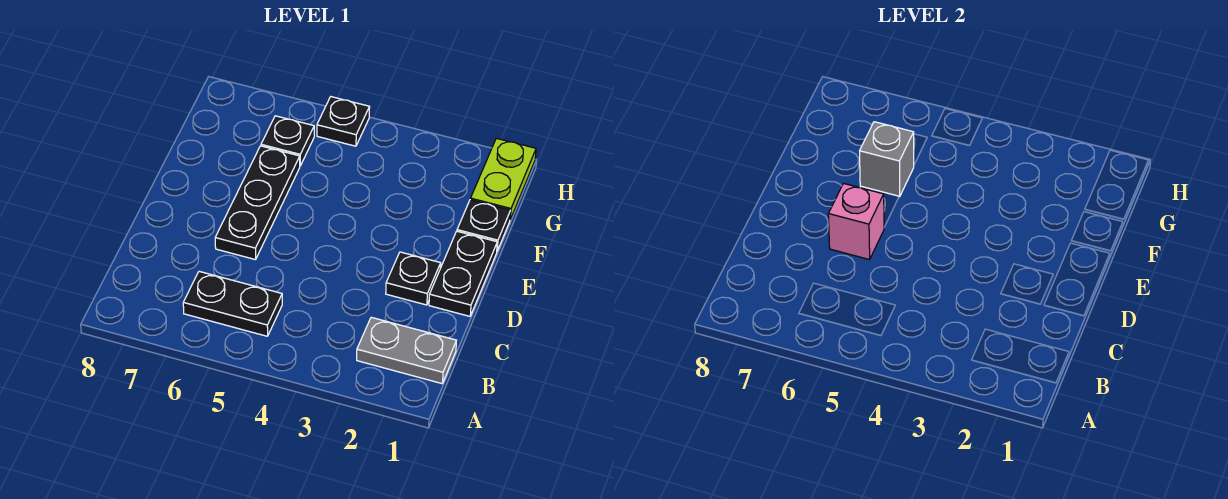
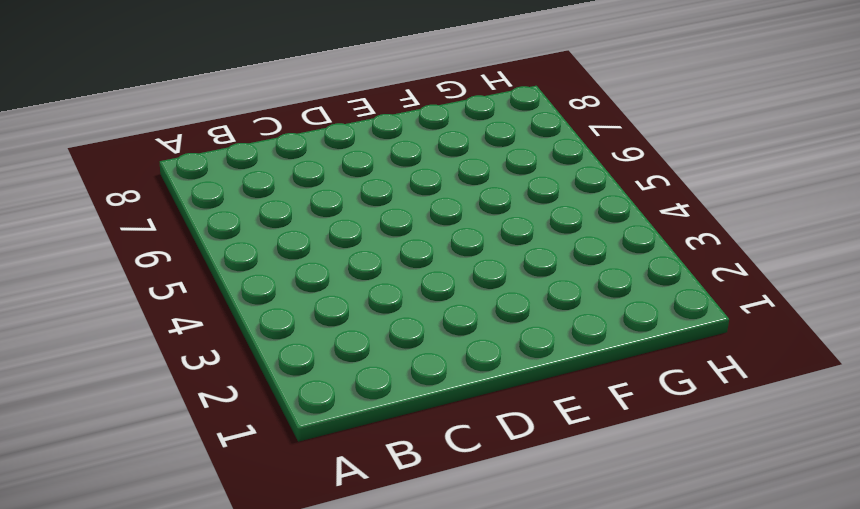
none -> grey plate B1:B2 level 1
none -> black plate B5:B6 level 1

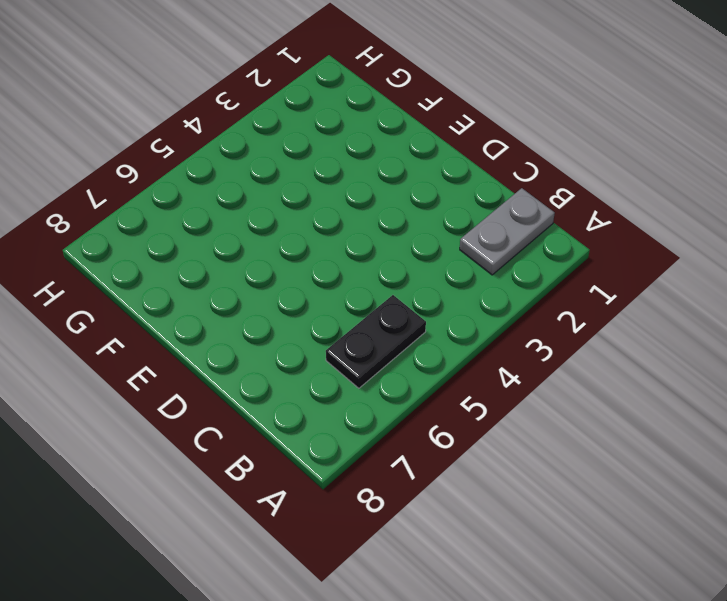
none -> black plate D1:E1 level 1
none -> black plate D2 level 1

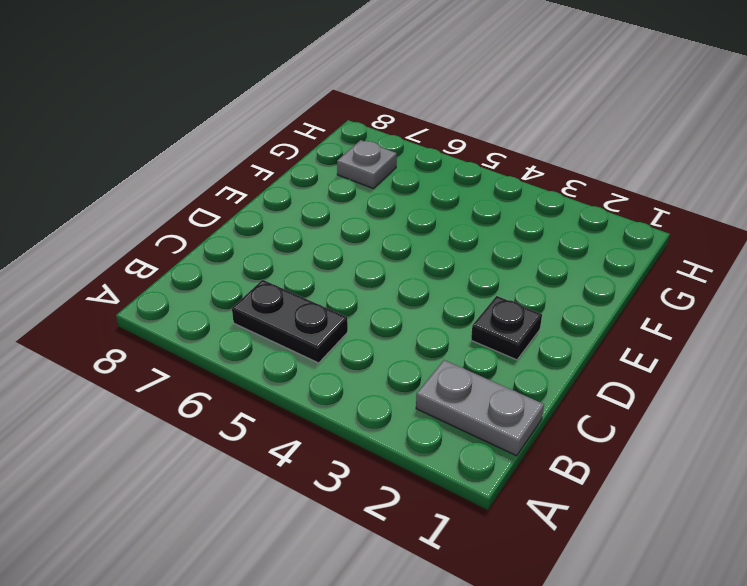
grey plate G7 level 1 -> none
none -> black plate D1:E1 level 1
none -> black plate D6:F6 level 1

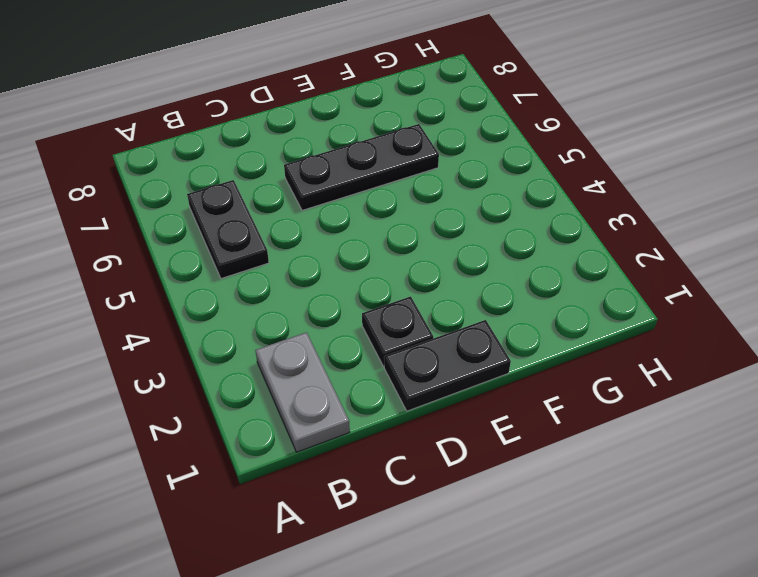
none -> black plate F1 level 1
none -> lime plate G1:H1 level 1

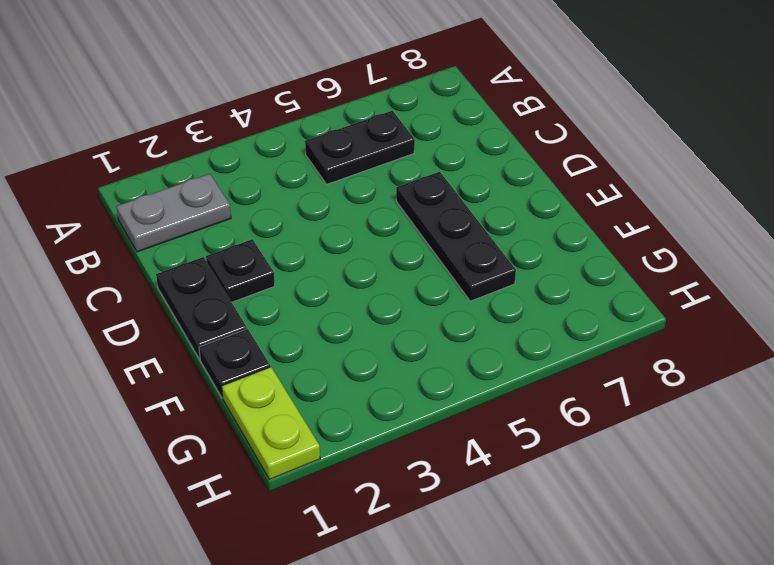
none -> black plate G6 level 1
none -> black plate H5 level 1

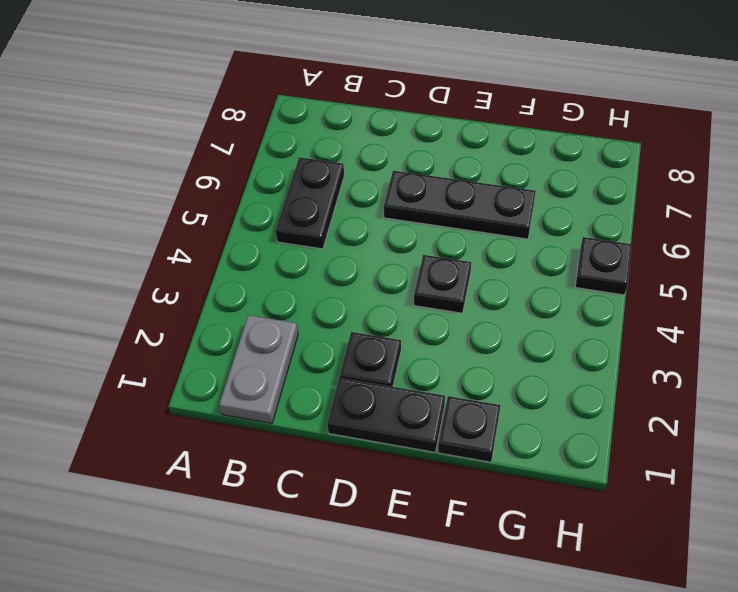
black plate E4 level 1 -> black plate G6 level 1
none -> lime plate G1:H1 level 1
none -> pink brick D6 level 2

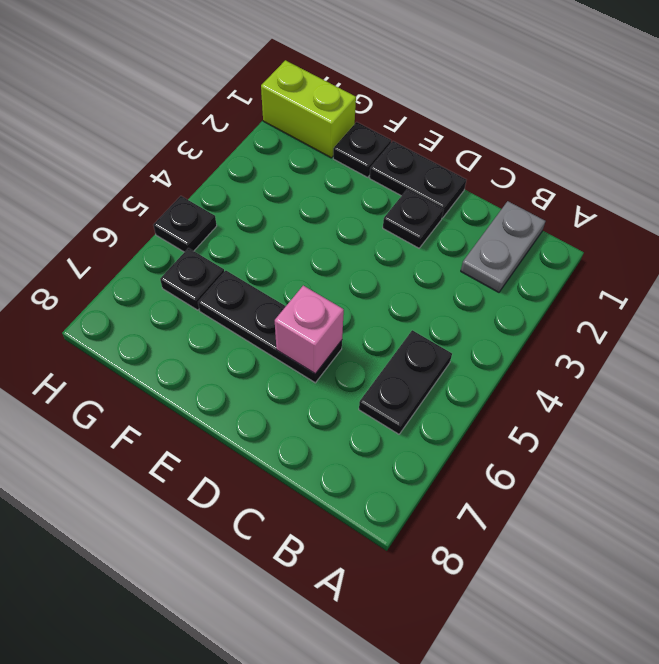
lime brick G1:H1 level 1 -> lime plate G1:H1 level 1
none -> grey brick F6 level 2

